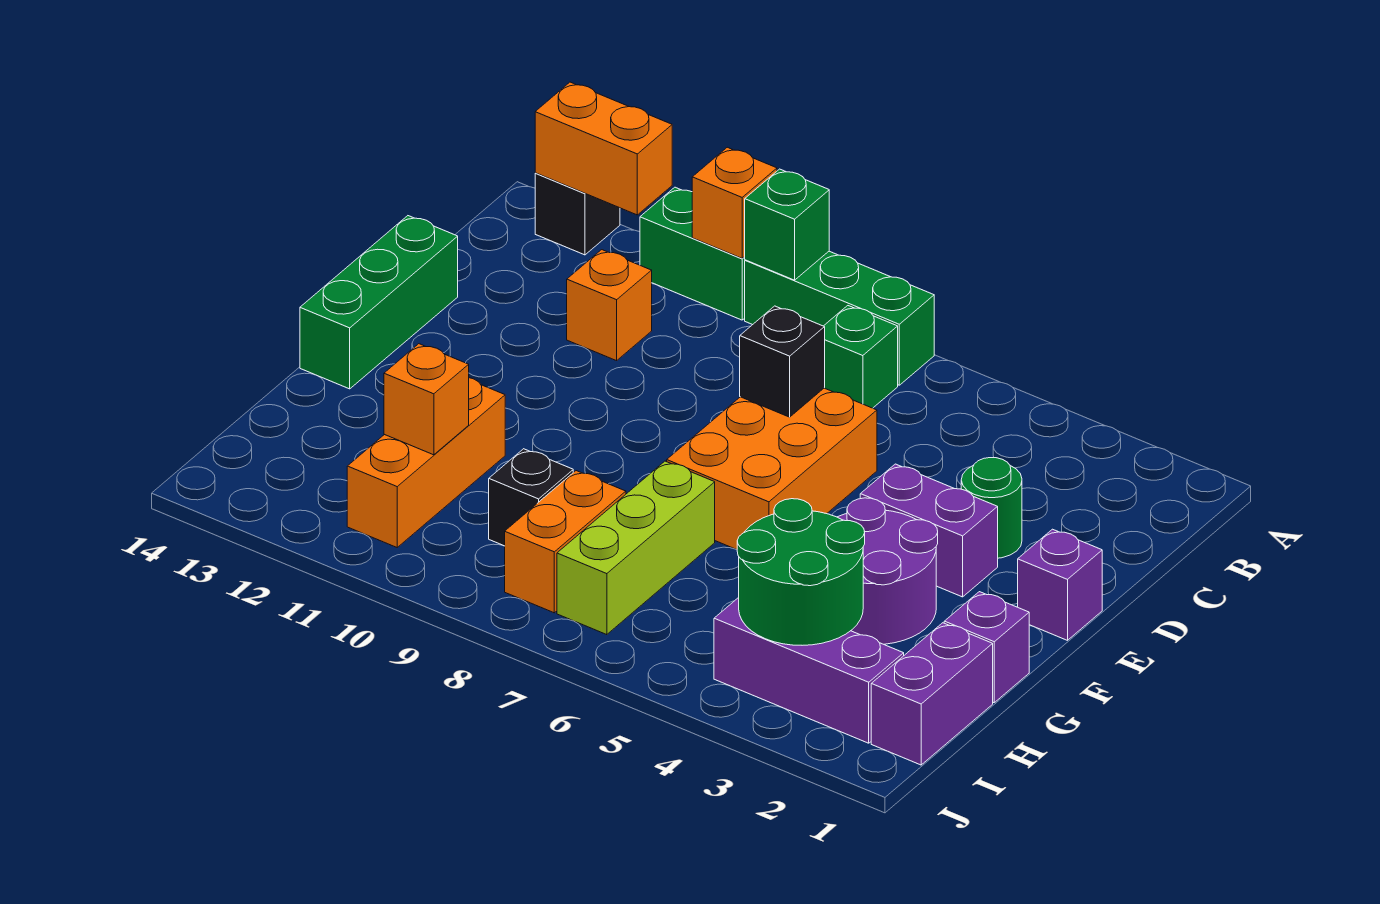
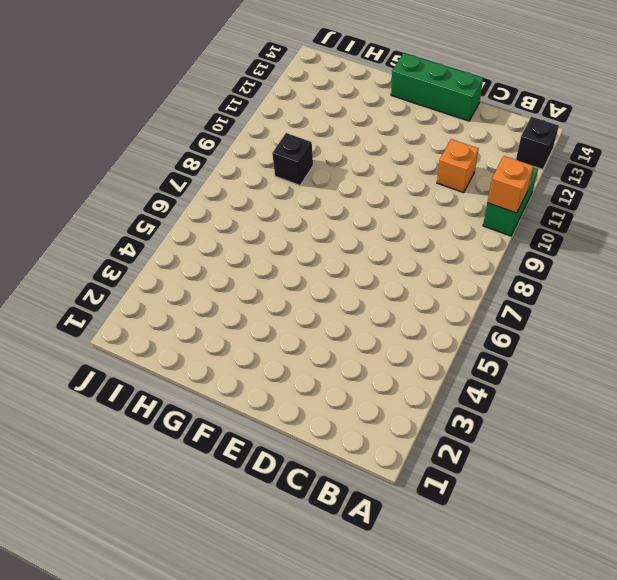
none -> green brick A7:A9 level 1
none -> green brick B7 level 1
none -> green round brick D3 level 1

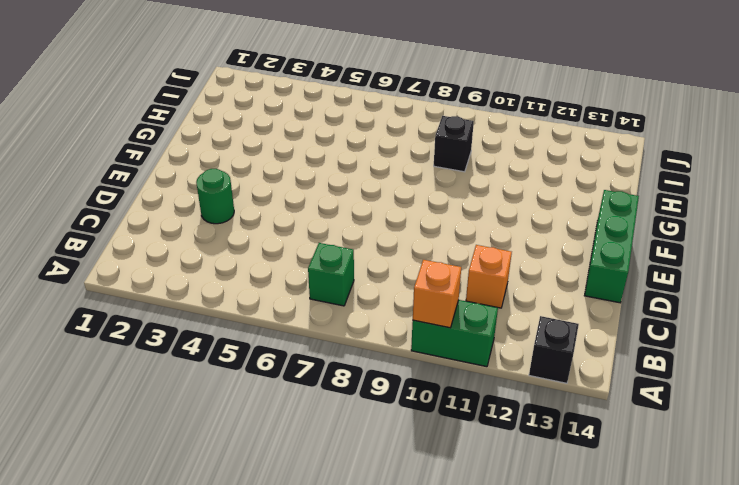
none -> green brick A7:A9 level 1
none -> orange brick D6:F7 level 1
none -> purple brick E1 level 1

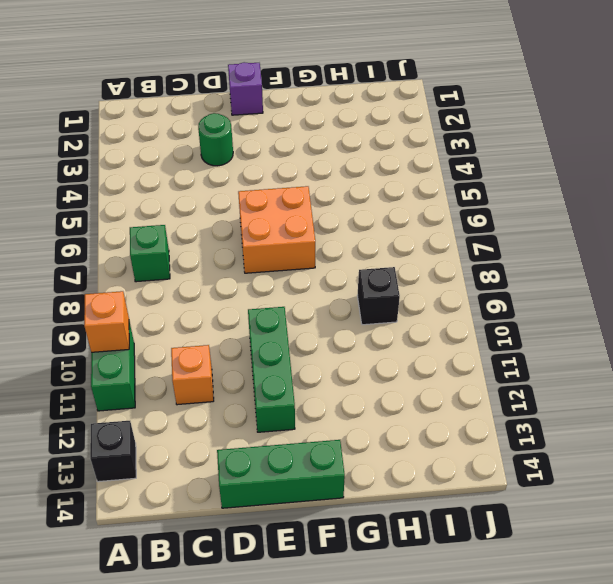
orange brick E6:F7 level 1 -> orange brick D6:F7 level 1
green brick E10:E12 level 1 -> green brick A7:A9 level 1
none -> purple brick E3:E4 level 1
none -> purple round brick F3:G4 level 1
none -> purple brick G1 level 1

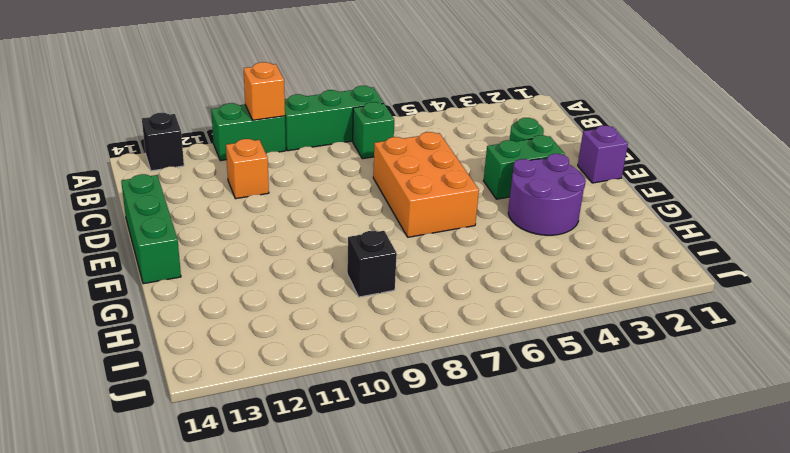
green brick E3:E4 level 1 -> purple brick E3:E4 level 1
none -> purple brick G1 level 1
none -> lime brick G7:I7 level 1
none -> orange brick G11:I11 level 1

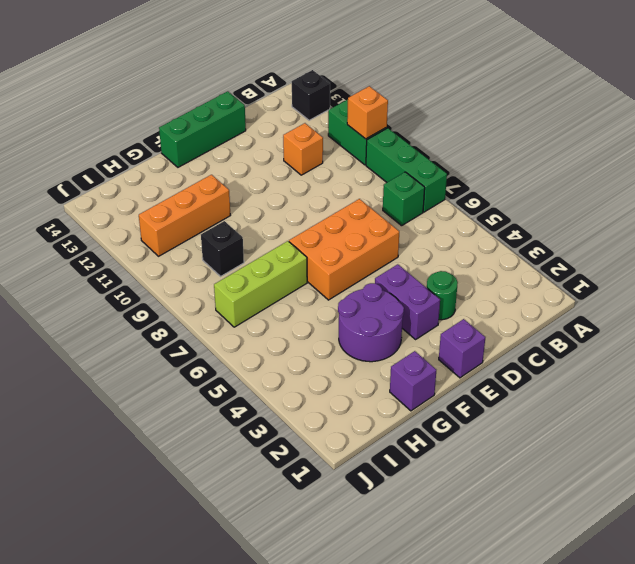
none -> purple brick H1:I1 level 1
none -> orange brick H8:I8 level 1
none -> purple brick I2:I4 level 1

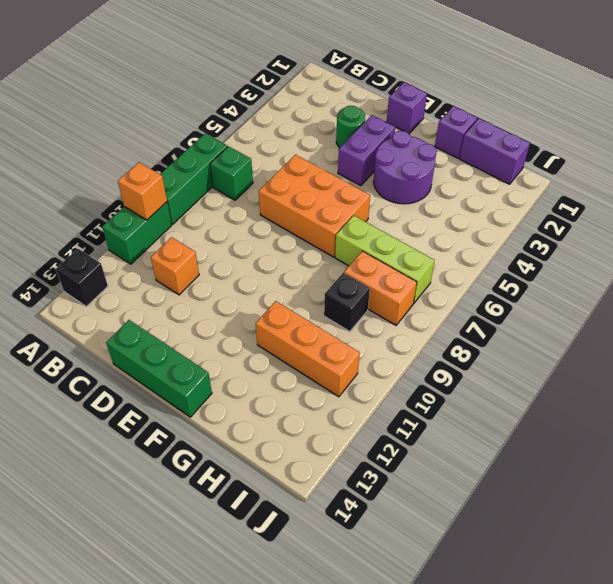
none -> purple brick I2:I4 level 1
none -> green brick A9 level 2
none -> orange brick A12:A13 level 2

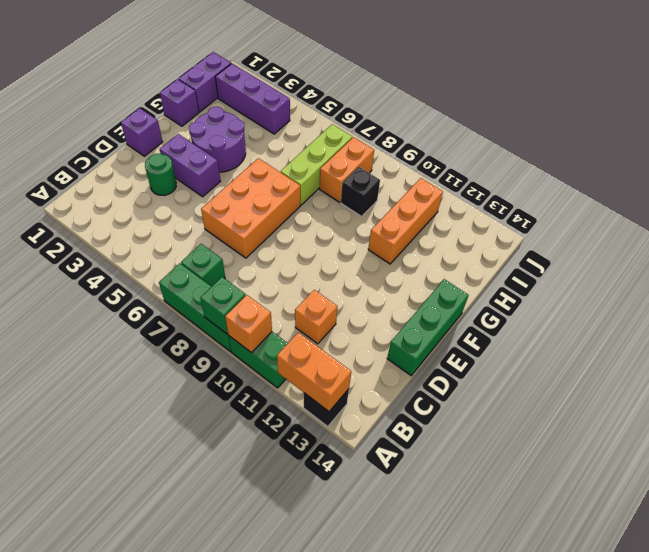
none -> black brick D7 level 2
none -> green round brick H3:I4 level 2
none -> orange brick H11 level 2

